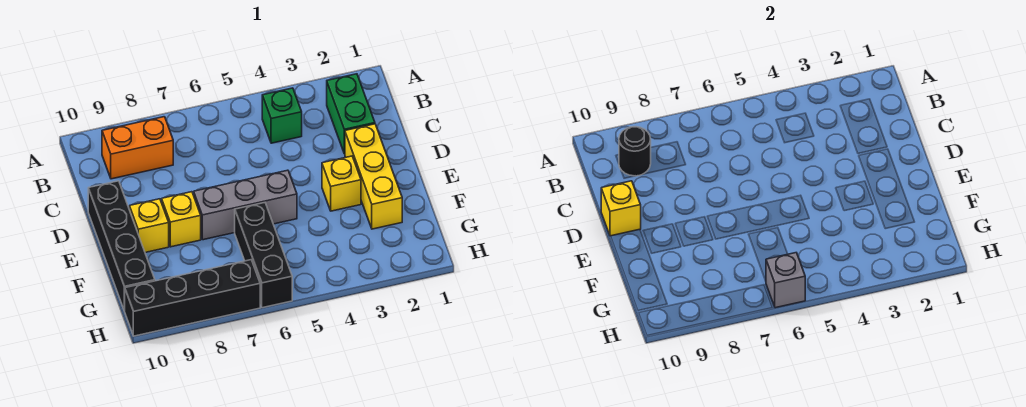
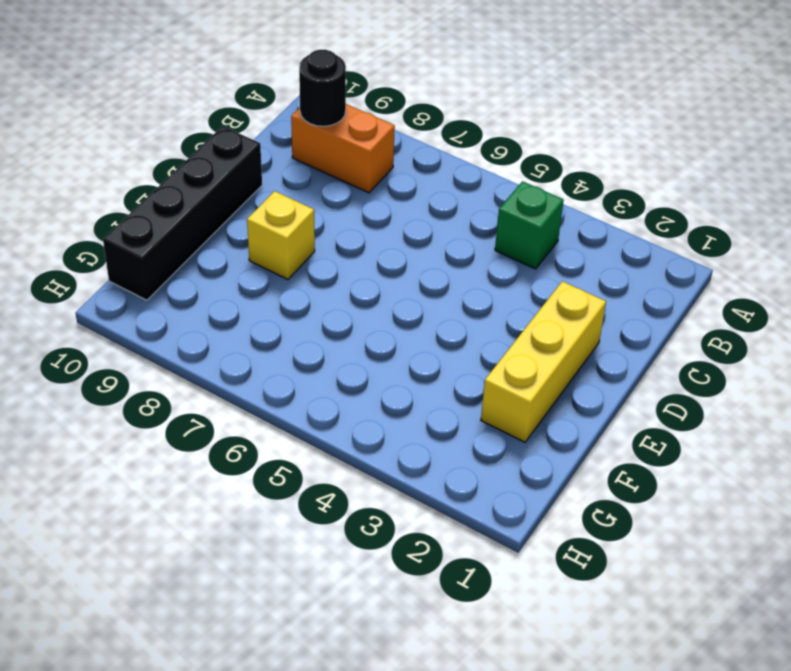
none -> green brick B2:C2 level 1
none -> yellow brick E3 level 1
none -> grey brick E5:E7 level 1

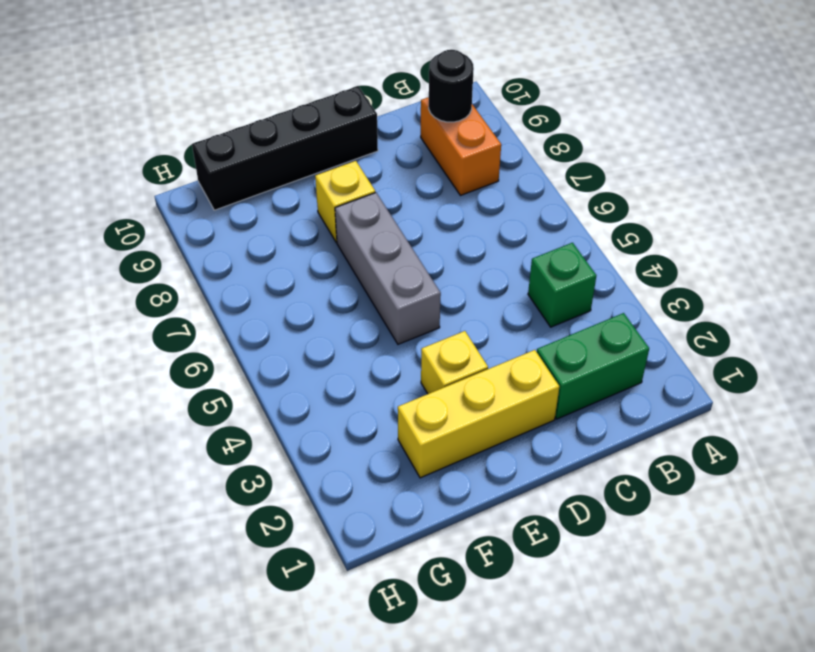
none -> yellow brick E9 level 1
none -> black brick F6:H6 level 1
none -> black brick H7:H10 level 1

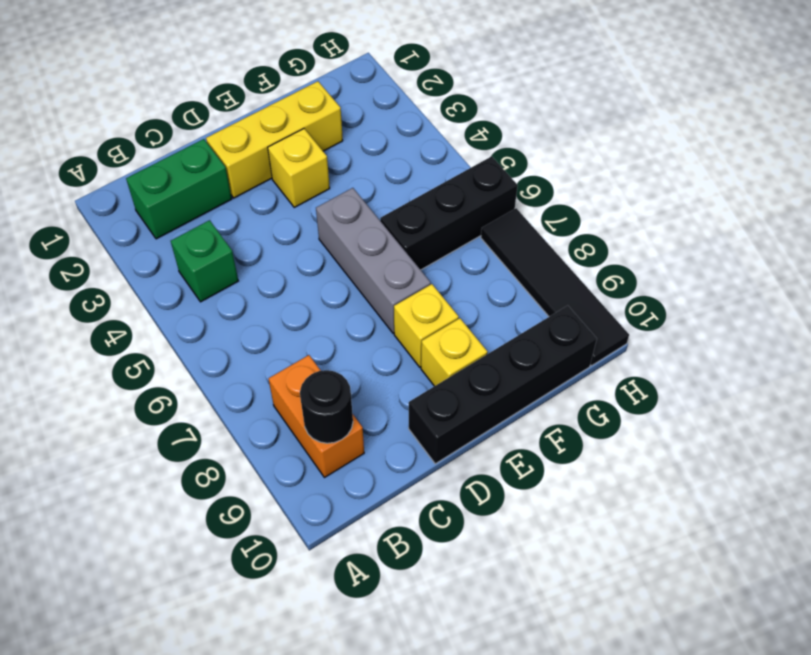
black tile H7:H10 level 1 -> black brick H7:H10 level 1
none -> yellow brick D10 level 2
none -> grey brick H6 level 2

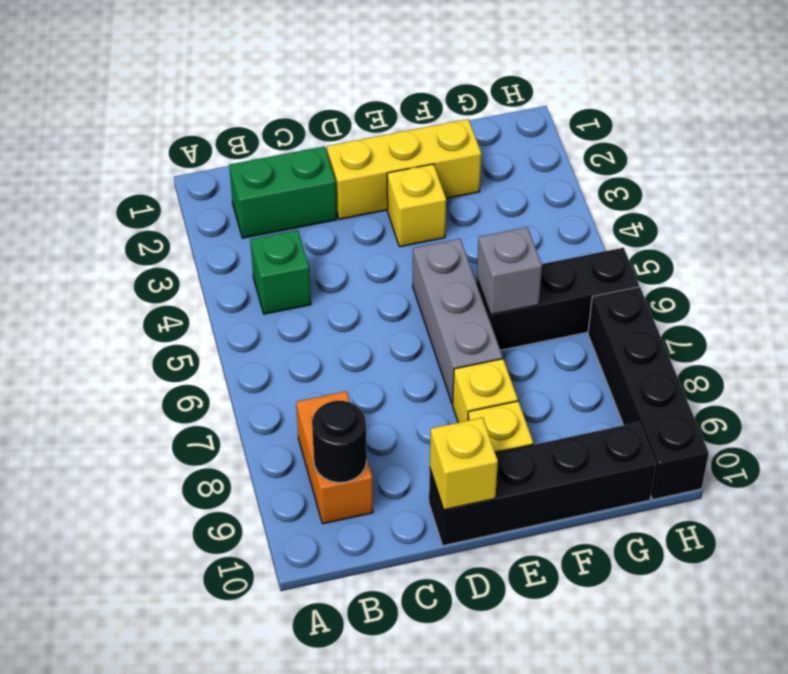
grey brick F6 level 2 -> grey brick H6 level 2

